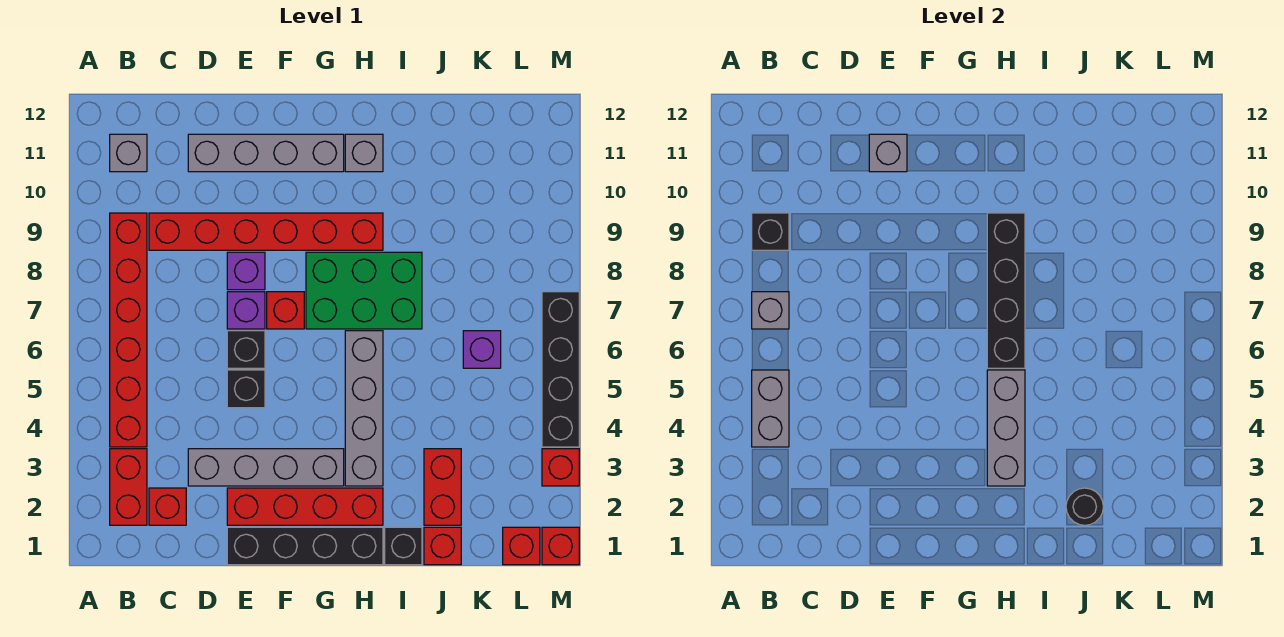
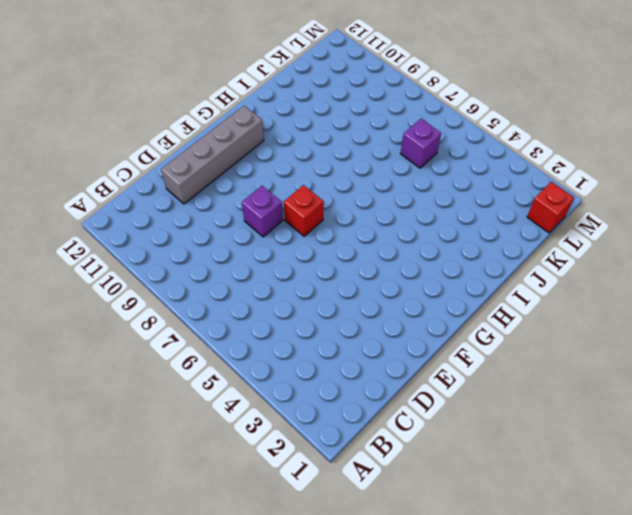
none -> red brick B2:B3 level 1
none -> red brick B4:B9 level 1
none -> grey brick B11 level 1
none -> red brick C2 level 1

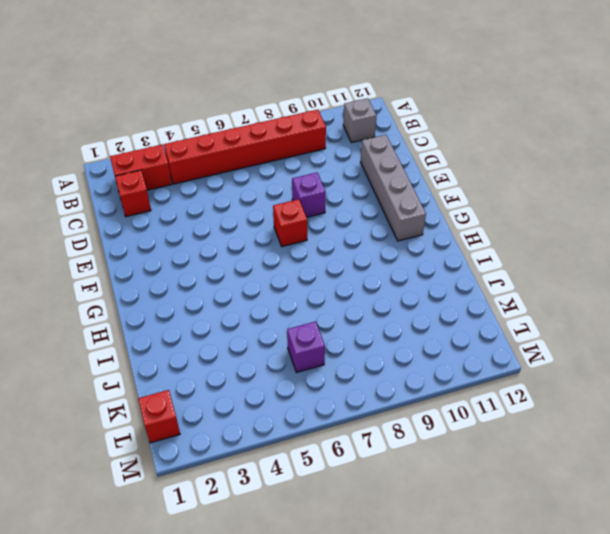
none -> red brick C9:H9 level 1
none -> grey brick D3:G3 level 1
none -> black brick E1:H1 level 1
none -> red brick E2:H2 level 1

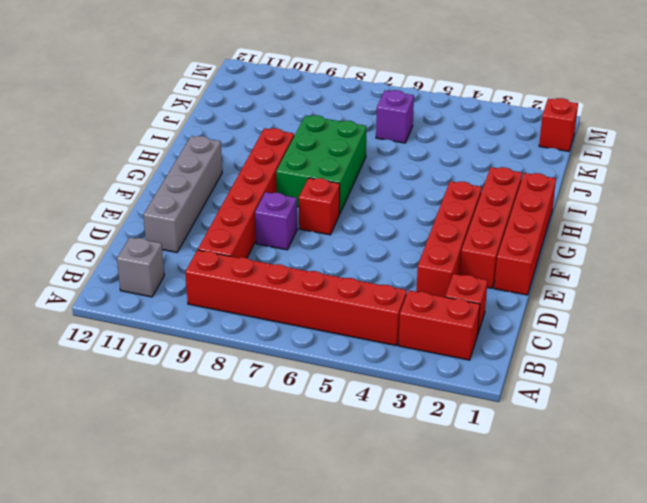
red brick D3:G3 level 1 -> grey brick D3:G3 level 1
red brick E1:H1 level 1 -> black brick E1:H1 level 1
none -> black brick E5 level 1
none -> black brick E6 level 1
none -> purple brick E7 level 1
none -> grey brick H3:H6 level 1

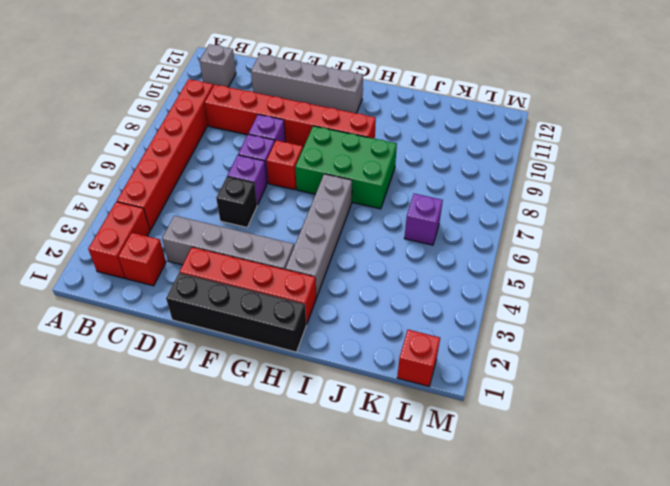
purple brick E6 level 1 -> black brick E6 level 1
none -> grey brick H11 level 1
none -> black brick I1 level 1
none -> red brick J1 level 1
none -> red brick J2:J3 level 1

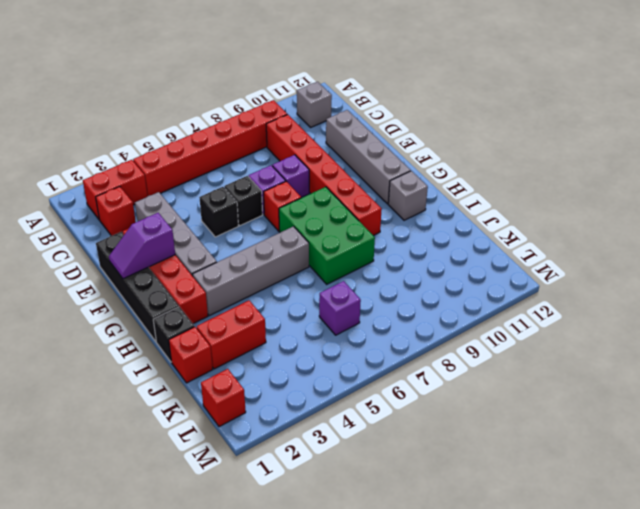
purple slope F1:F2 level 2 top 2 -> none
none -> red brick M1 level 1
none -> red brick M3 level 1
none -> black brick M4:M7 level 1
none -> grey brick B4:B5 level 2

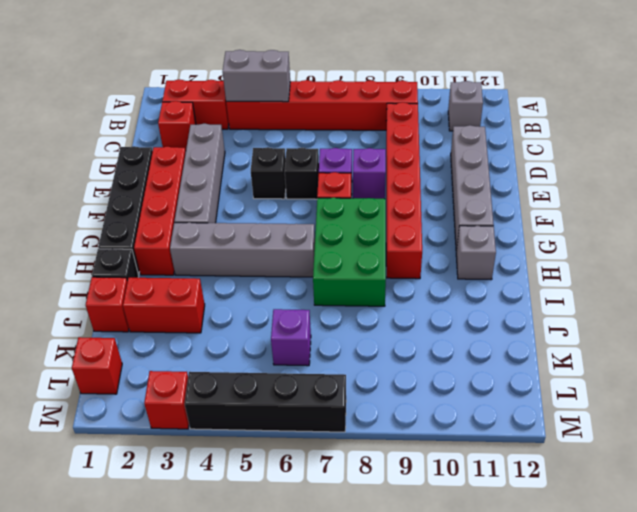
none -> red brick M1 level 1
none -> grey brick B7 level 2
none -> black brick B9 level 2
none -> grey brick E11 level 2

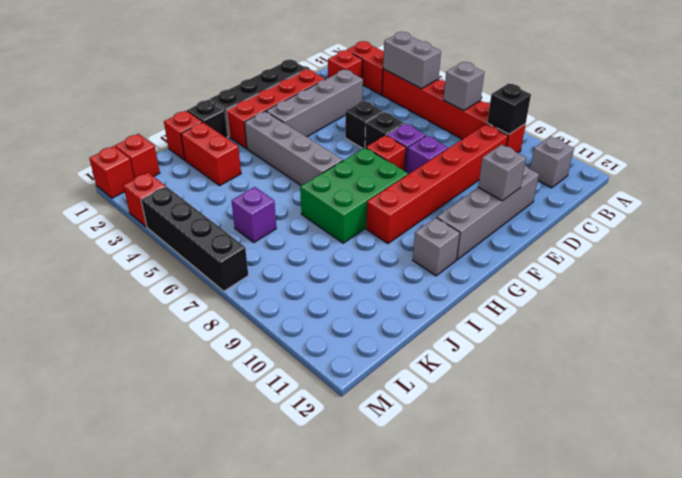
none -> grey brick H3:H5 level 2
none -> black brick H6:H9 level 2
none -> black round brick J2 level 2

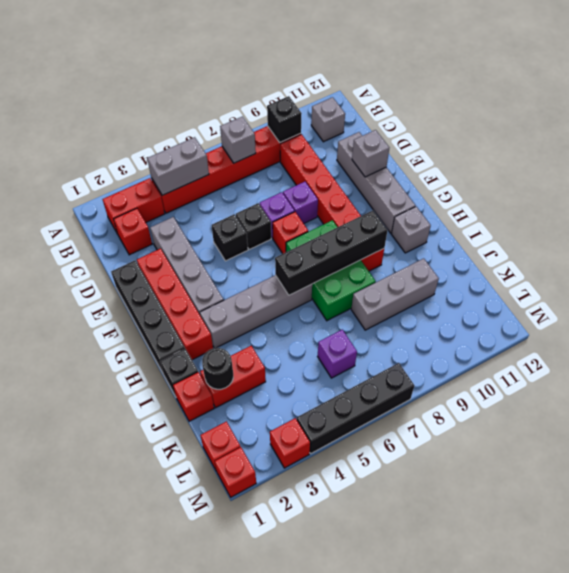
grey brick J8:J10 level 1 -> grey brick H3:H5 level 2

